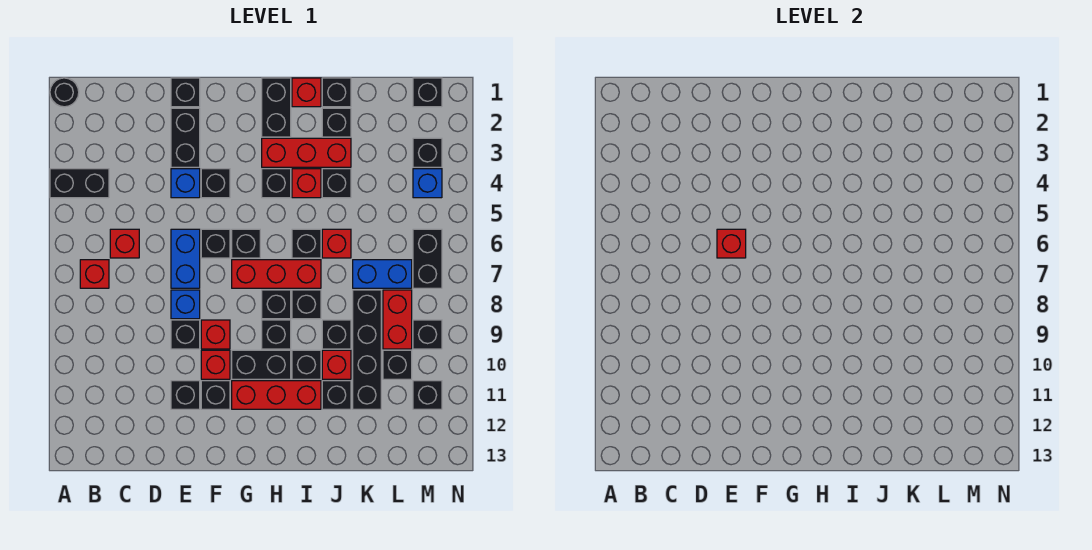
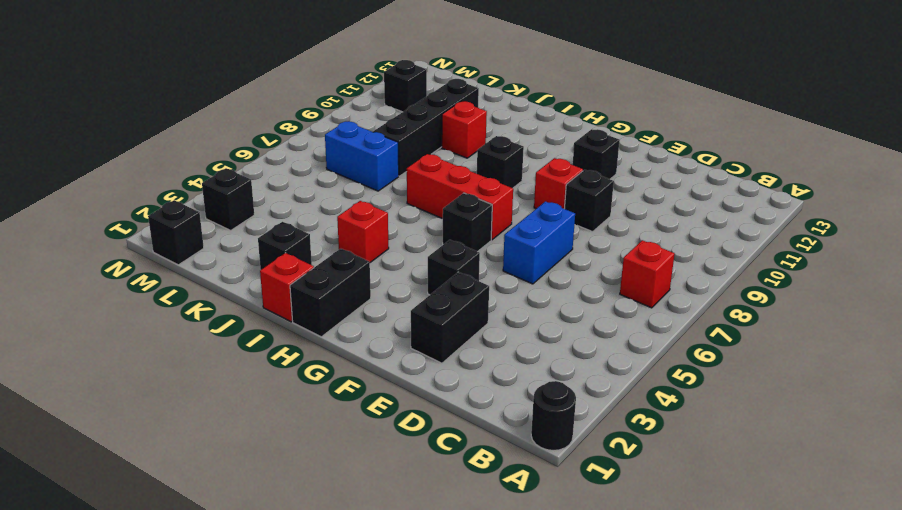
none -> black brick A4:B4 level 1
none -> red brick C6 level 1
none -> black brick E1 level 1
none -> blue brick E4 level 1

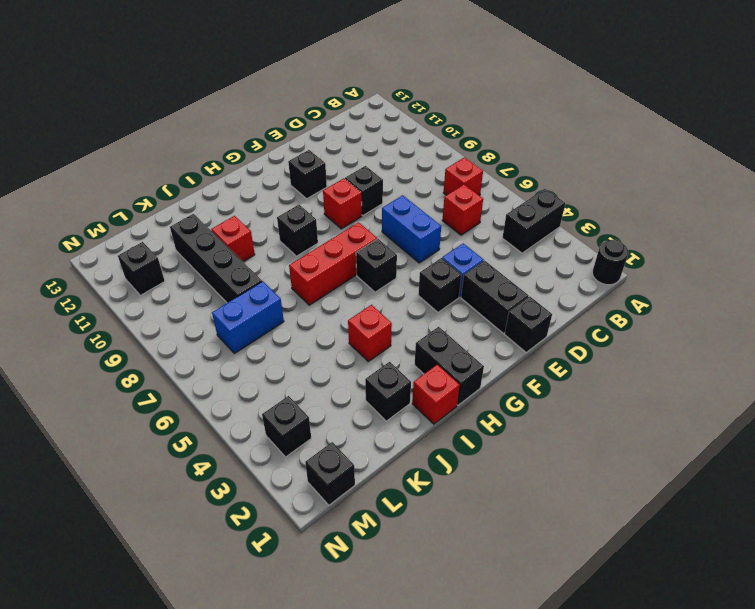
none -> blue brick E8 level 1
none -> black brick E11 level 1
none -> black brick F6 level 1
none -> red brick F10 level 1

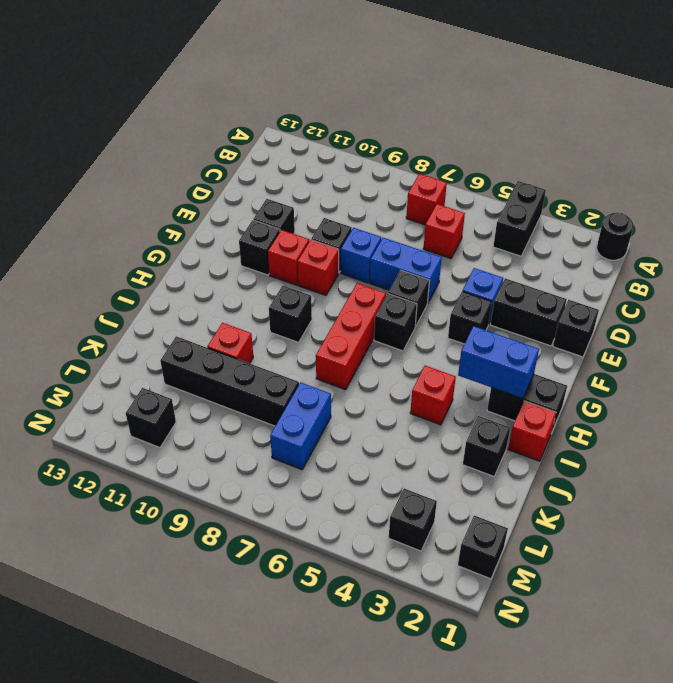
blue brick H2:H3 level 2 -> none
none -> black brick G10:H10 level 1
none -> red brick G11:I11 level 1
none -> red brick H3:J3 level 1
none -> black brick H4 level 1

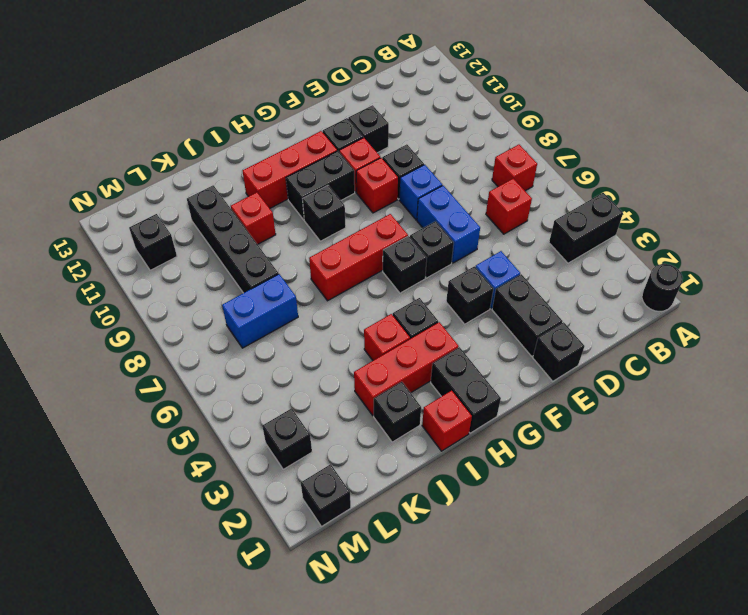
none -> black brick H8 level 1
none -> black brick I6 level 1
none -> black brick I8 level 1
none -> black brick I10 level 1

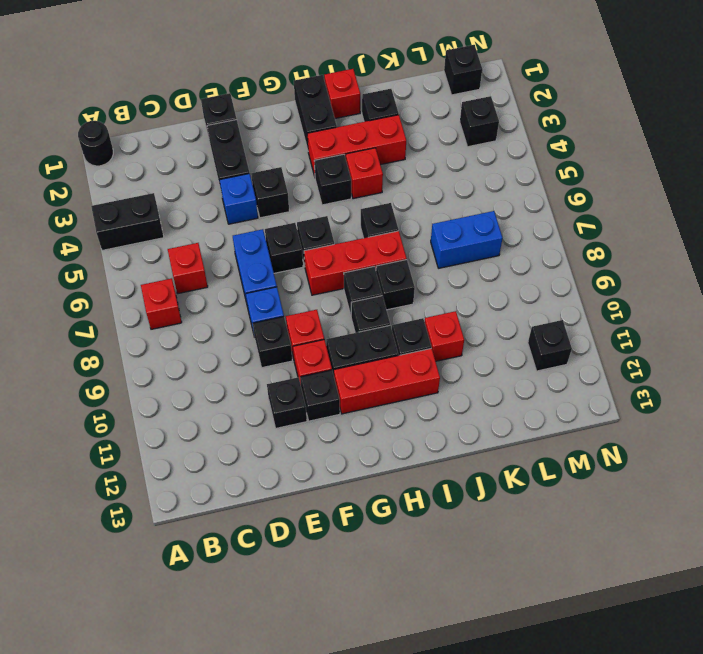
none -> black brick J1 level 1
none -> black brick J4 level 1
none -> red brick J6 level 1
none -> black brick J9 level 1

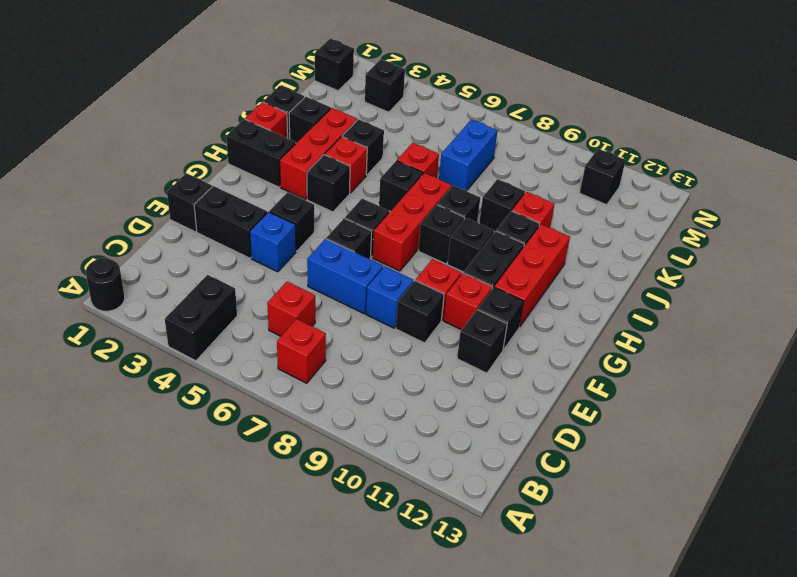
none -> black brick J11 level 1
none -> black brick K8:K11 level 1
none -> red brick L8:L9 level 1
none -> black brick L10 level 1

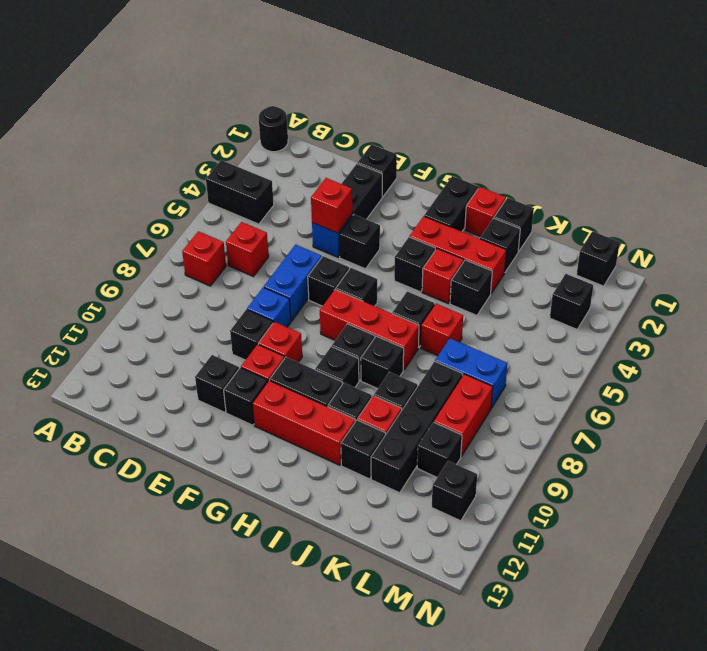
red brick E4 level 2 -> red brick E6 level 2
none -> blue brick M4 level 1
none -> black brick M6:M7 level 1
none -> black brick M9 level 1

